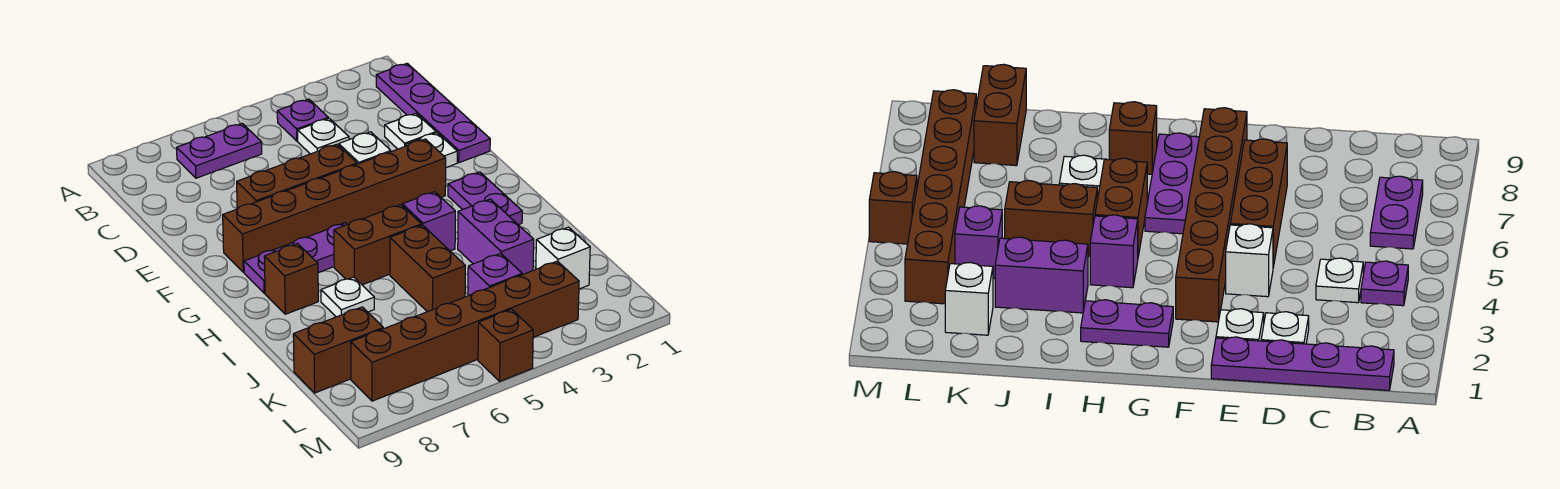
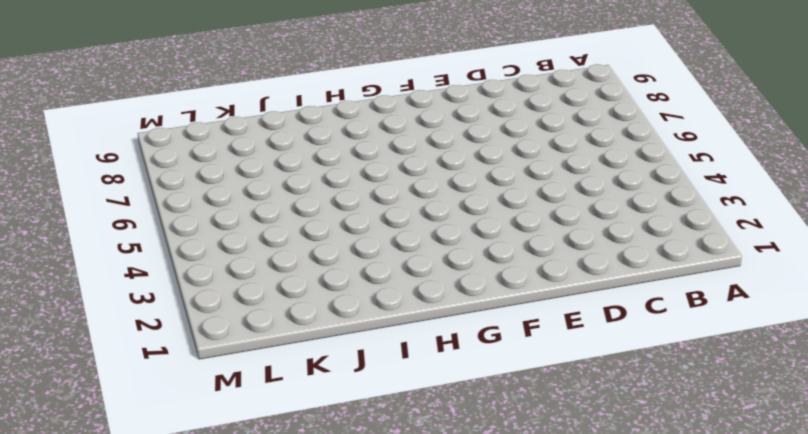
none -> purple plate B1:E1 level 1
none -> purple plate B4 level 1
none -> purple plate B6:B7 level 1

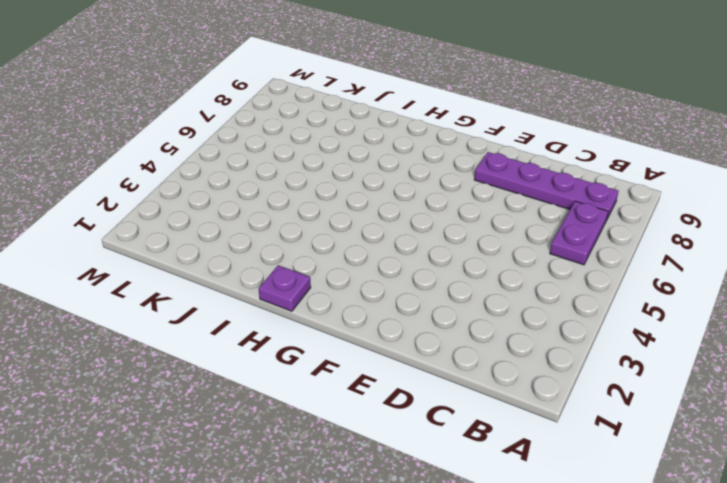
purple plate B8:E8 level 1 -> purple plate B1:E1 level 1
purple plate H1 level 1 -> purple plate B4 level 1
none -> white plate C4 level 1
none -> white plate D2 level 1
none -> white plate E2 level 1

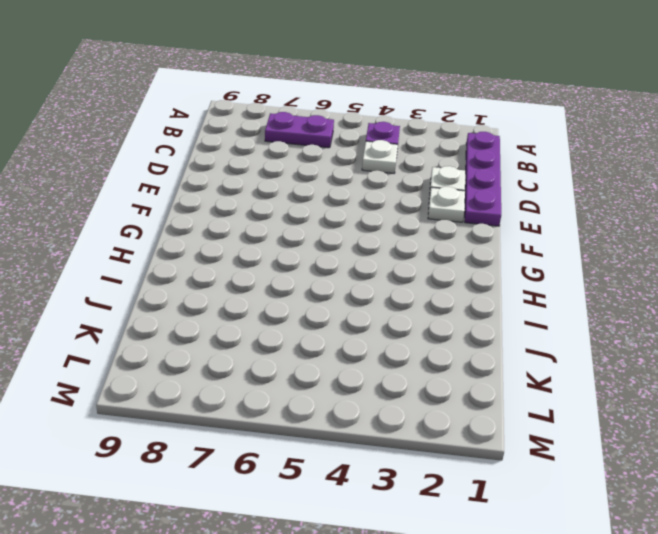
none -> white brick E4 level 1
none -> brown brick E5:E7 level 1
none -> brown brick F3:F8 level 1

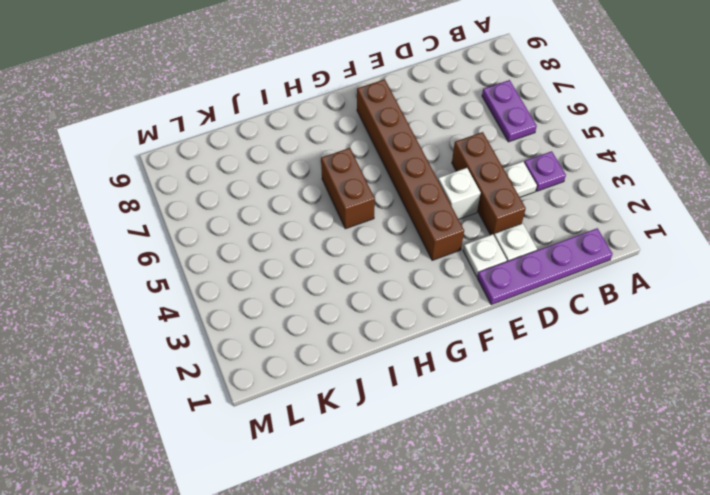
brown brick D3:D5 level 1 -> brown brick E5:E7 level 1
none -> purple plate G2:H2 level 1
none -> purple plate G6:G8 level 1
none -> purple brick H4 level 1

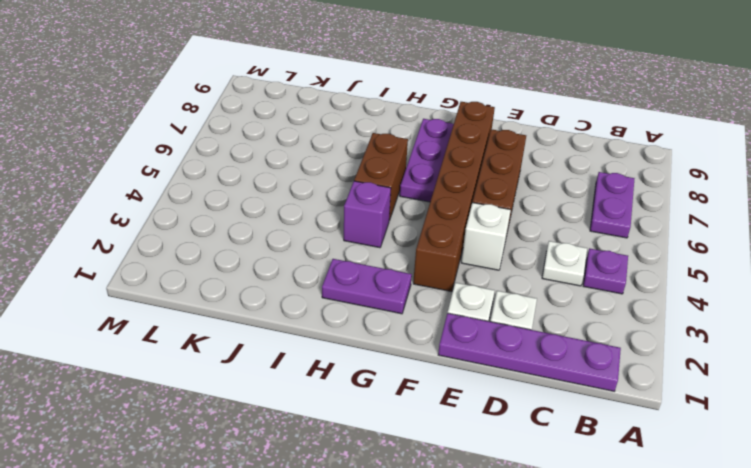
none -> brown brick H8 level 1
none -> purple brick I3:J3 level 1
none -> brown brick I5:J5 level 1

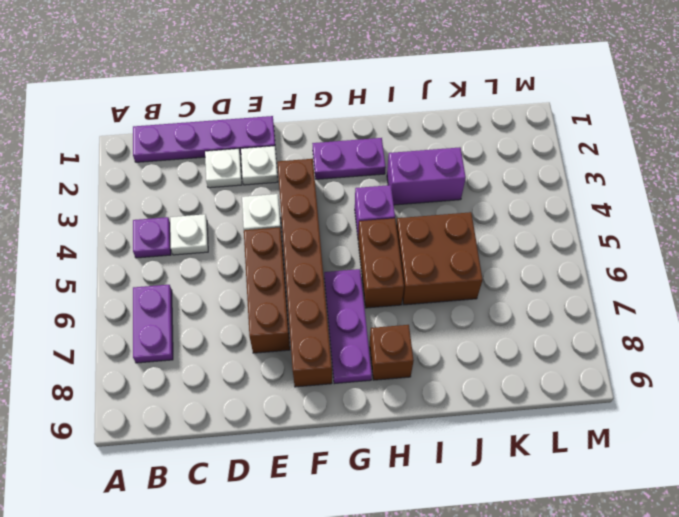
brown brick I5:J6 level 1 -> brown brick I5:J5 level 1
none -> white plate I7 level 1
none -> white brick K2 level 1
none -> purple brick K4 level 1

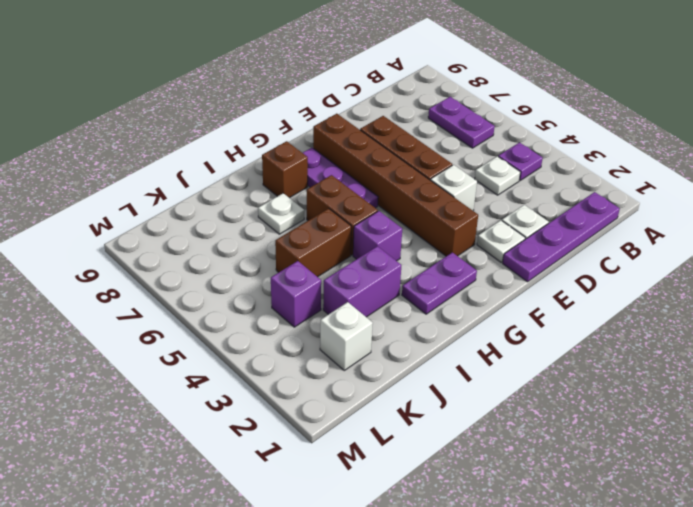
none -> brown brick K8:K9 level 1
none -> brown brick L3:L8 level 1
none -> brown brick M5 level 1

